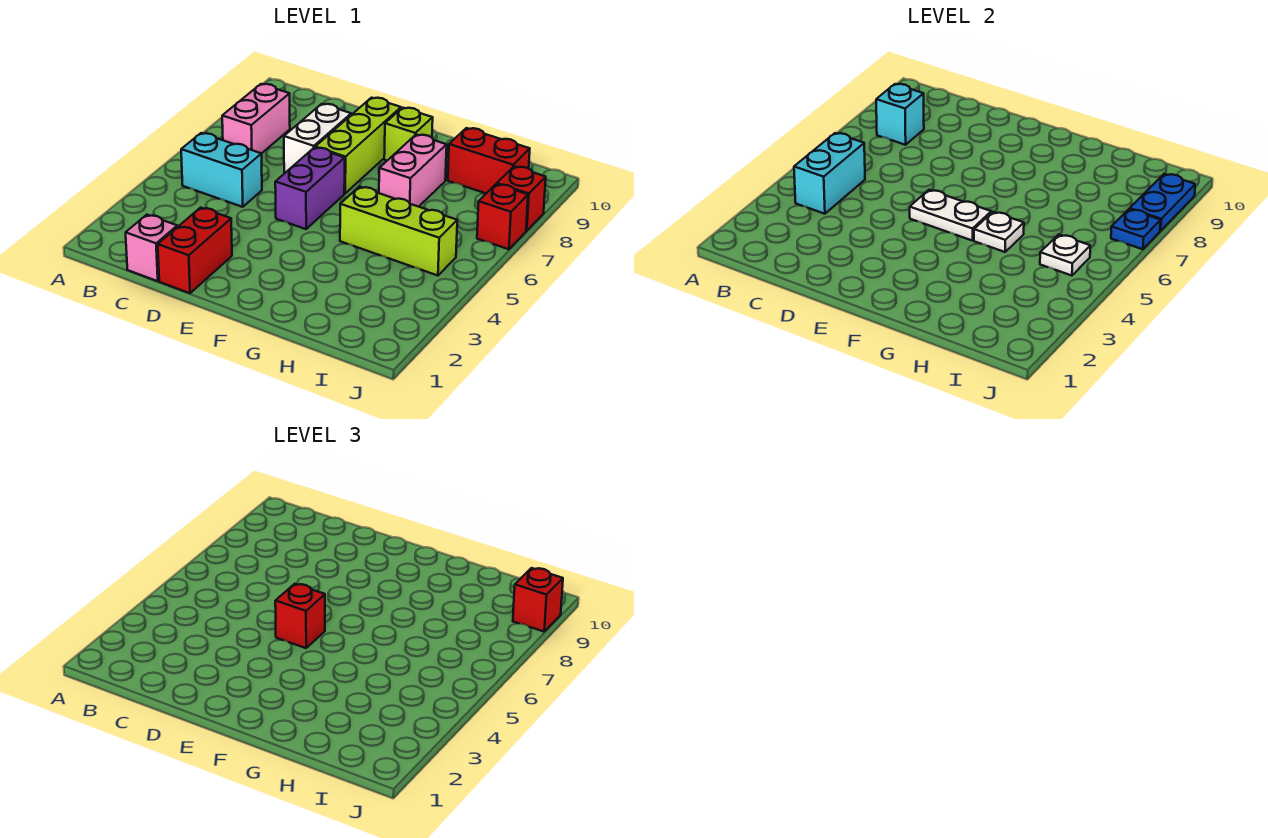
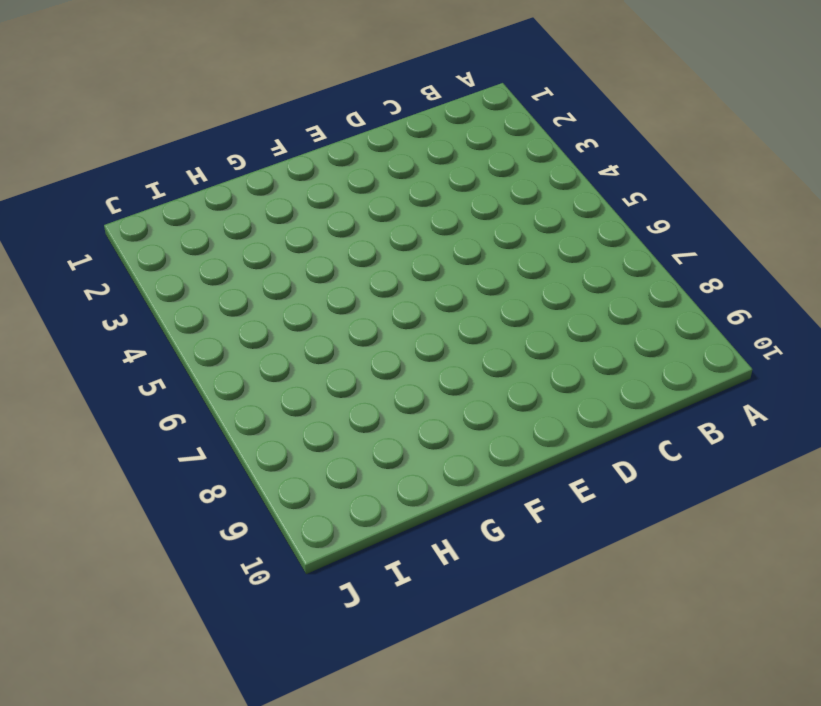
none -> cyan brick B5:C5 level 1
none -> pink brick B7:B8 level 1
none -> pink brick C1 level 1

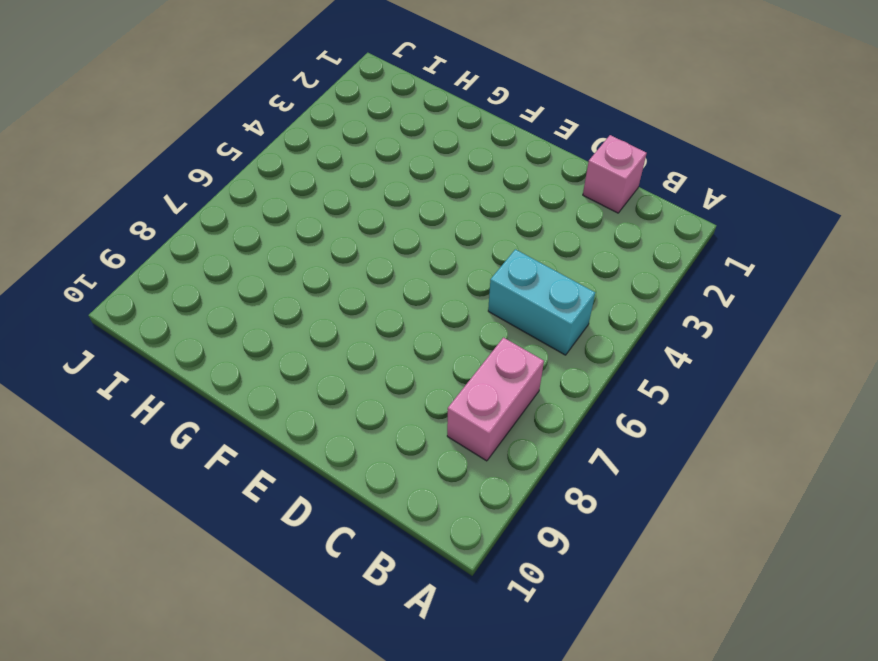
none -> red brick D1:D2 level 1
none -> white brick D7:D8 level 1
none -> purple brick E5:E6 level 1

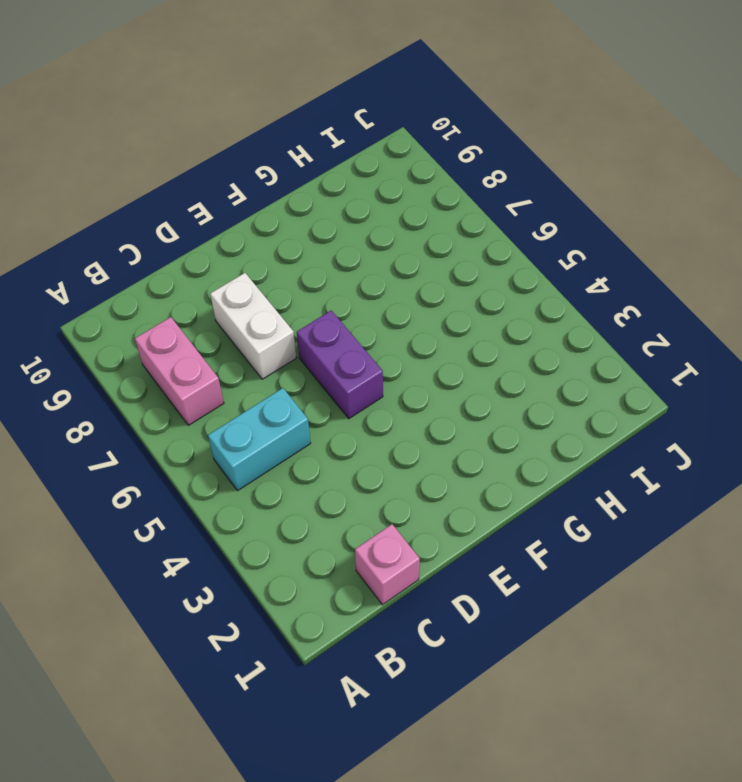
none -> red brick D1:D2 level 1
none -> lime brick E7:E9 level 1
none -> lime brick F9 level 1

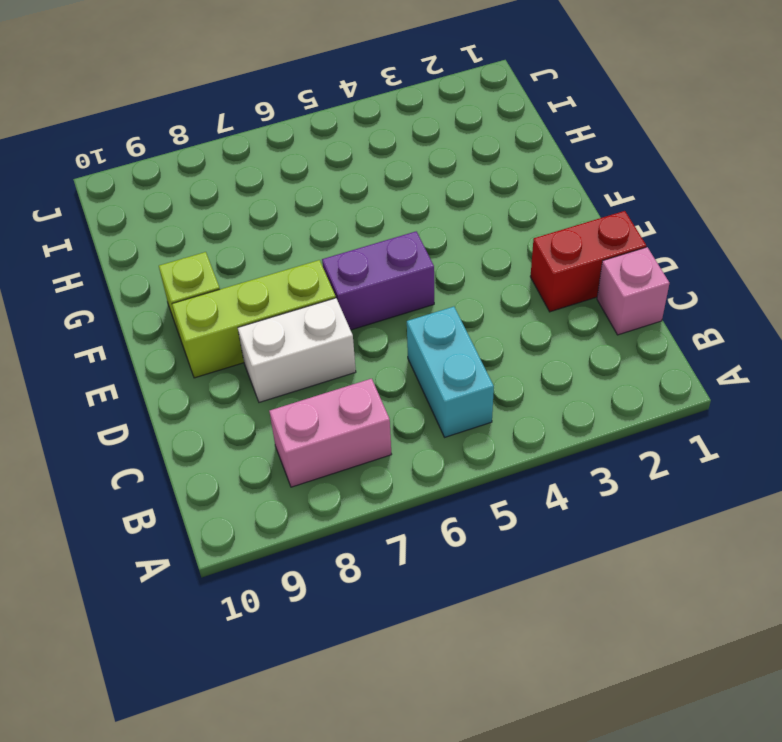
none -> lime brick G5:I5 level 1
none -> pink brick G7:G8 level 1
none -> red brick H9:I9 level 1

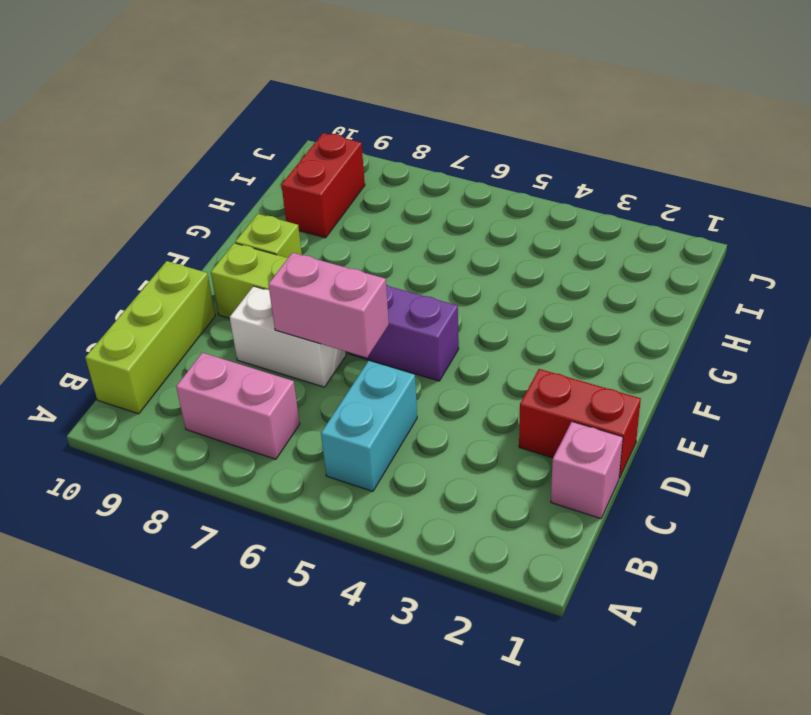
lime brick B10:D10 level 1 -> lime brick G5:I5 level 1
pink brick D6:D7 level 2 -> pink brick G7:G8 level 1
none -> red brick J7 level 1
none -> red brick J8 level 1
none -> cyan brick B4:B5 level 2

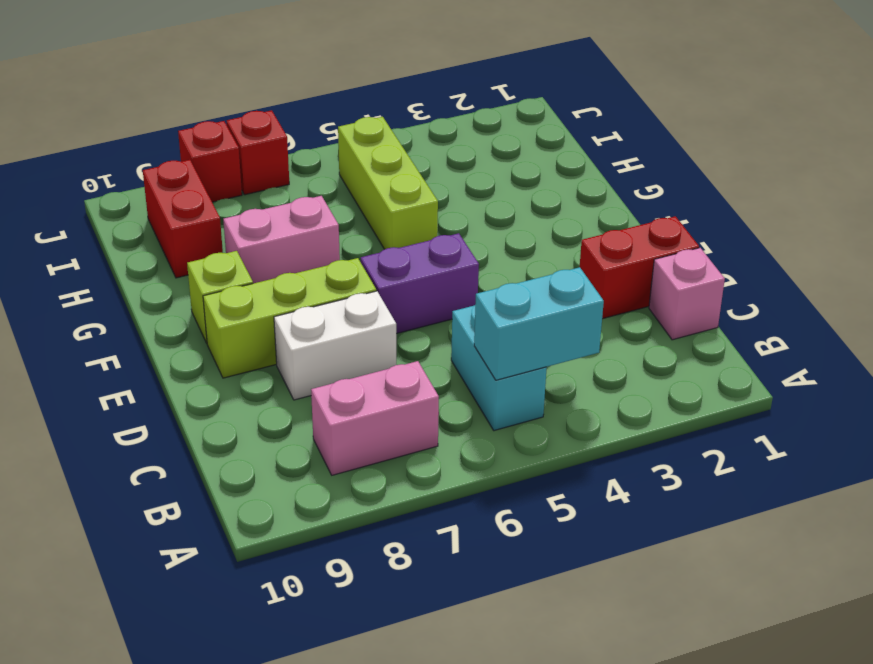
none -> cyan brick B8 level 2
none -> white plate E5:F5 level 2
none -> white plate G5 level 2

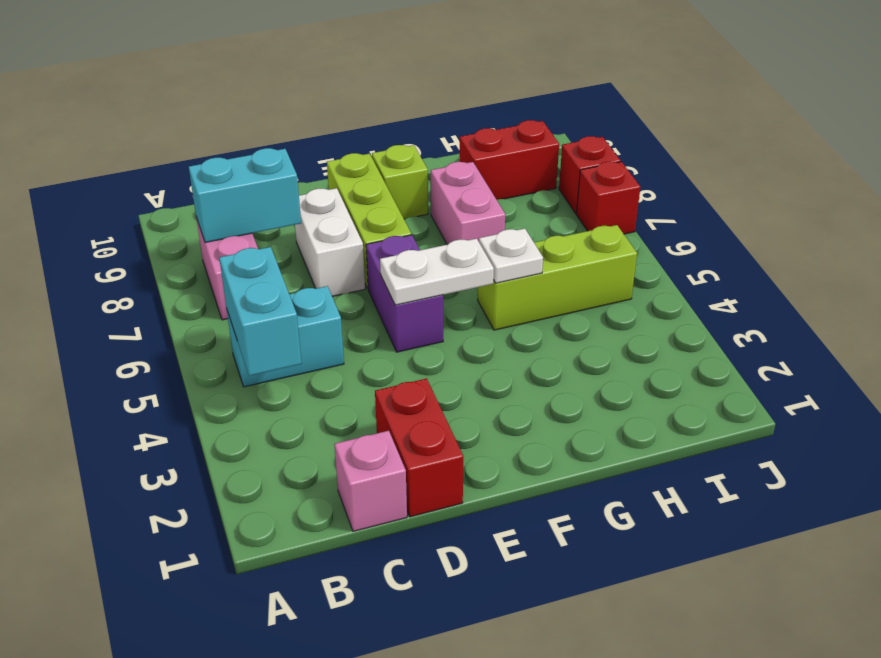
cyan brick B8:C8 level 2 -> cyan brick B8 level 2
none -> white plate I5 level 2
none -> blue plate J7 level 2
none -> blue plate J8:J9 level 2

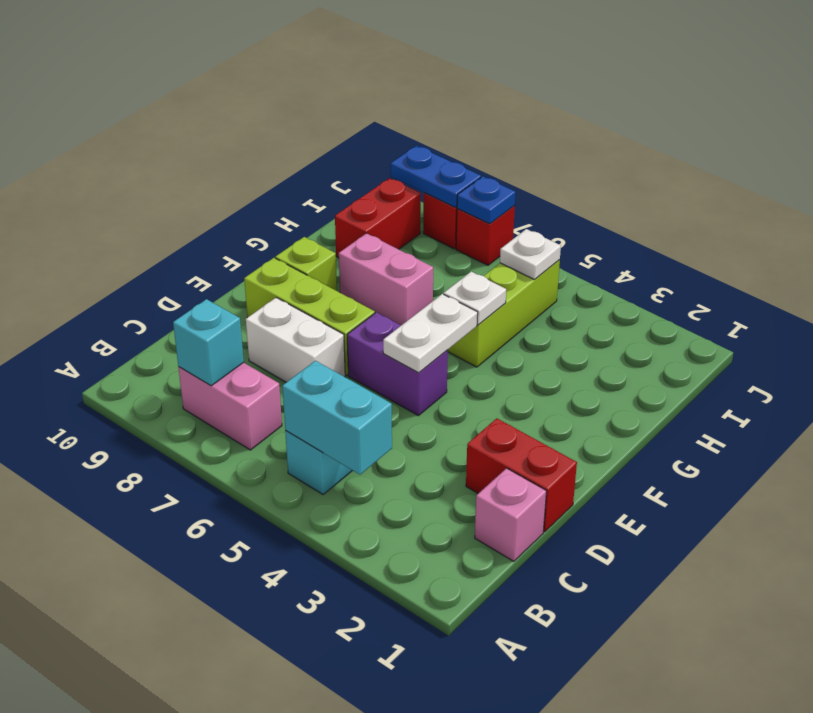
none -> red brick E5 level 3
none -> red brick J9 level 3

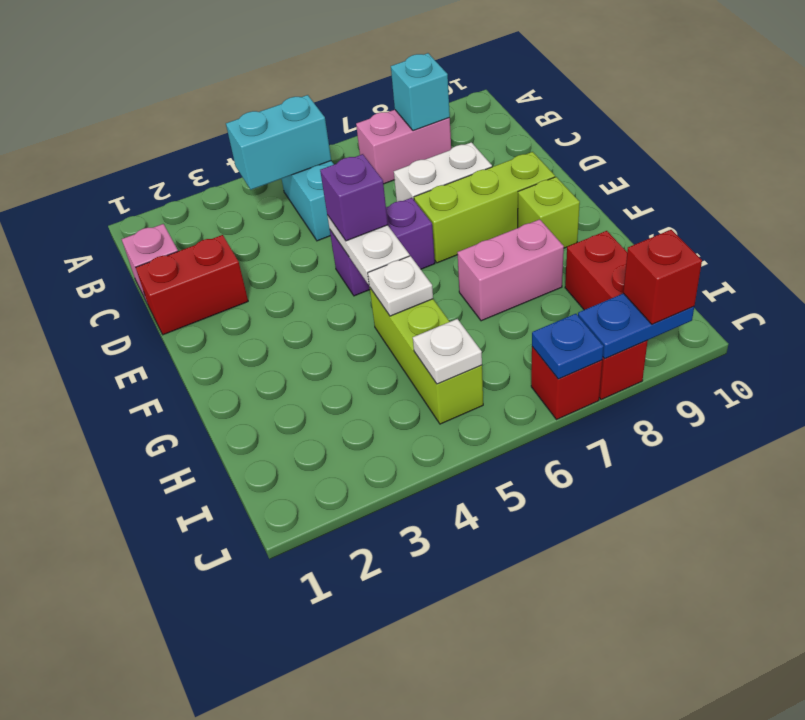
purple brick E5 level 3 -> red brick E5 level 3

